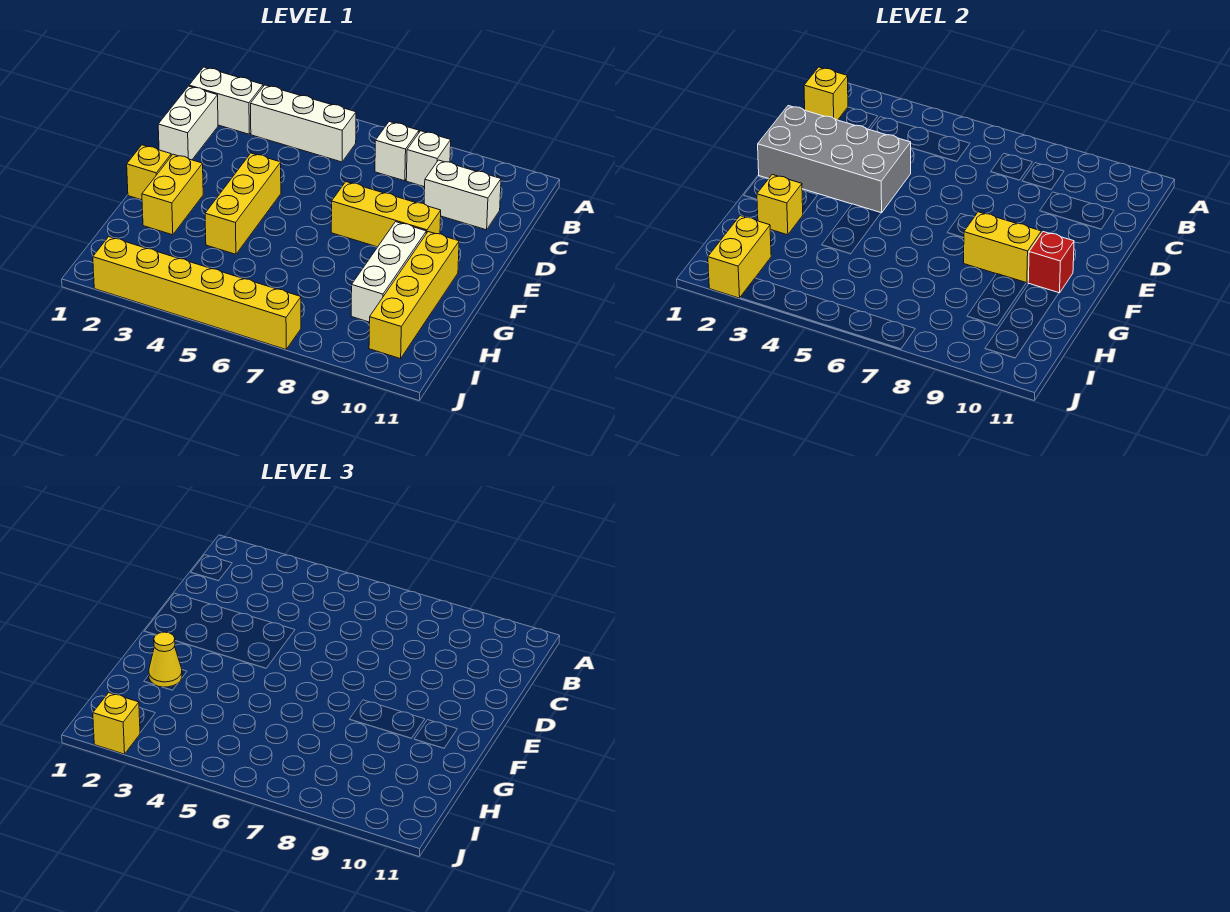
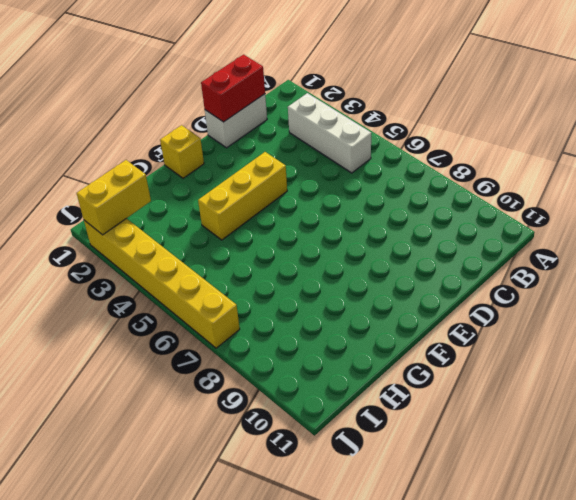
red brick C1:D1 level 2 -> grey brick D1:E4 level 2
none -> white brick B1:B2 level 1
none -> white brick B7 level 1
none -> white brick B8 level 1

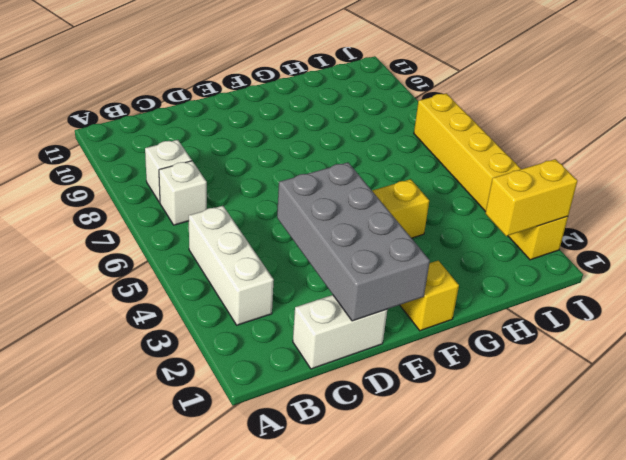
none -> white brick B1:B2 level 1
none -> white brick C9:C10 level 1
none -> yellow brick E7:E9 level 1

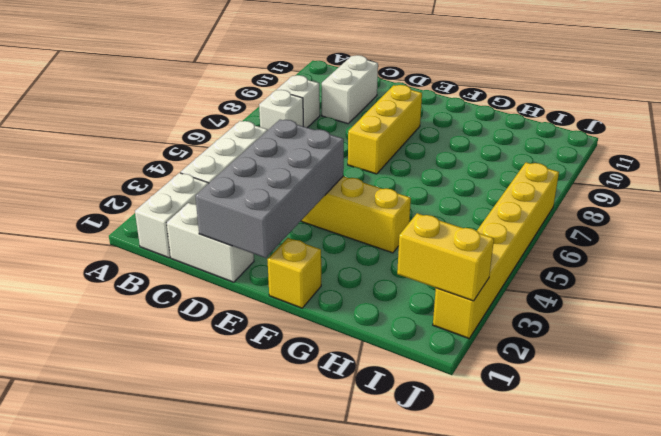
none -> yellow brick F2:G2 level 1
none -> white brick F9:H9 level 1
none -> yellow brick F10:I10 level 1

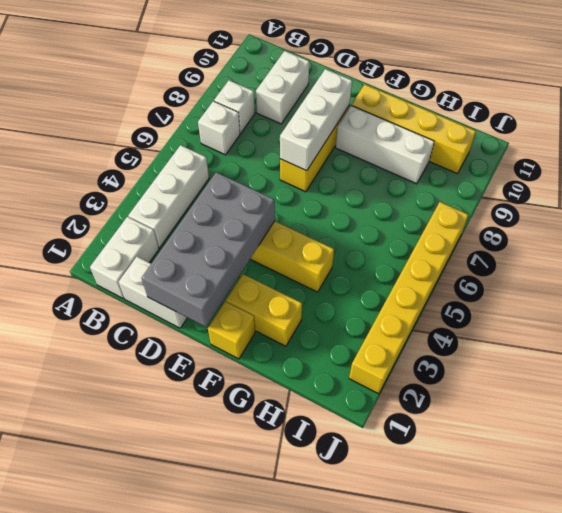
white brick E7:E9 level 2 -> none
none -> yellow brick B1 level 2
none -> yellow brick F8:F9 level 2
none -> red brick F10 level 2

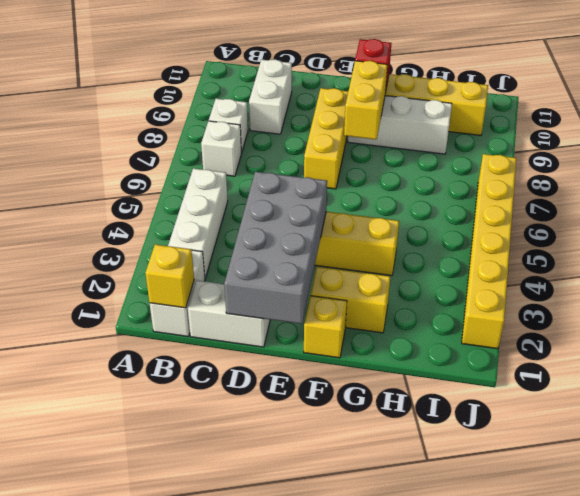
none -> yellow brick G2 level 2
none -> yellow brick I2:J2 level 2
none -> yellow cone G2 level 3

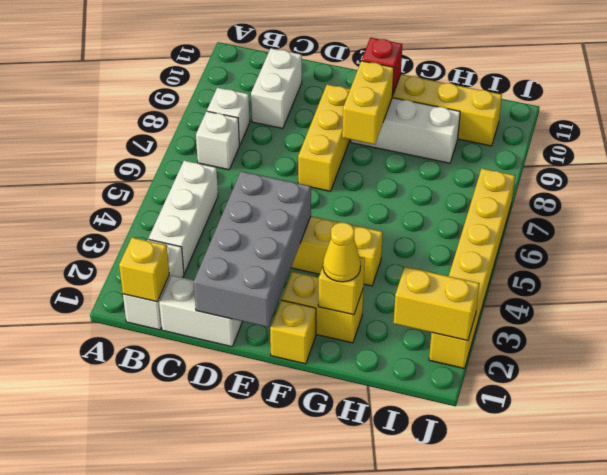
none -> yellow brick J2 level 3

